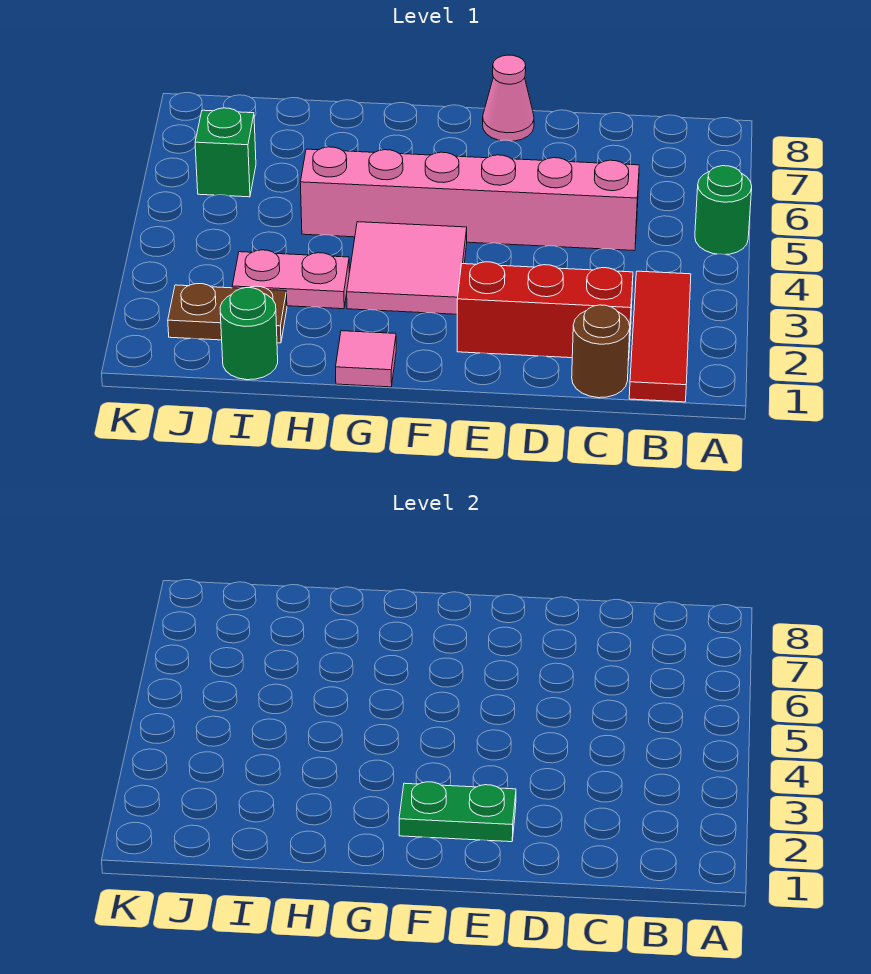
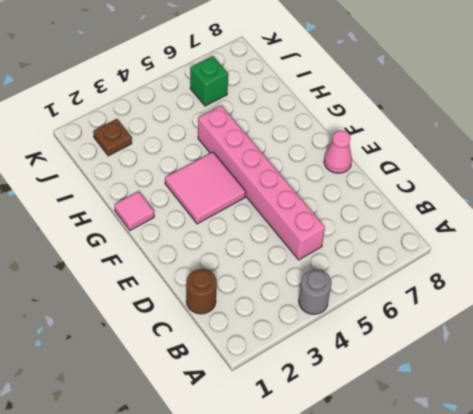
grey round brick A4 level 1 -> none
brown plate J2 level 1 -> brown plate I2:J2 level 1
none -> green round brick A5 level 1
none -> red tile B1:B3 level 1
none -> red brick C2:E2 level 1

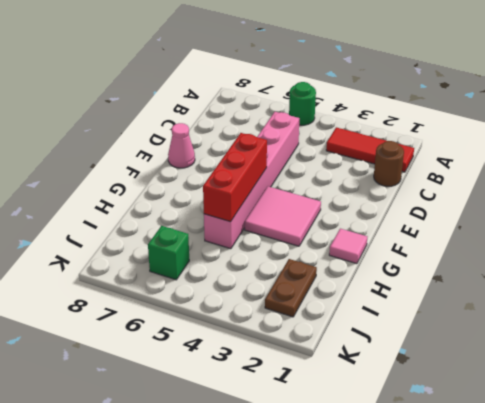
red brick F5:H5 level 2 -> red brick C2:E2 level 1
none -> pink plate H3:I3 level 1
none -> green round brick I1 level 1
none -> green plate E2:F2 level 2

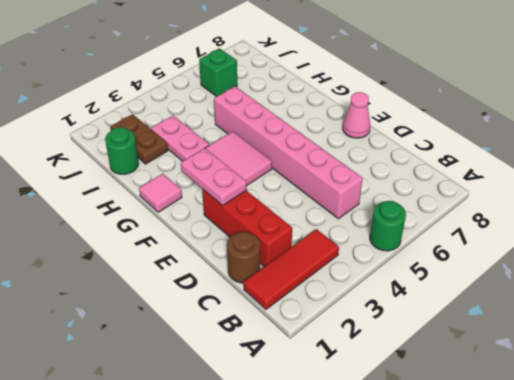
pink plate E2:F2 level 2 -> green plate E2:F2 level 2

